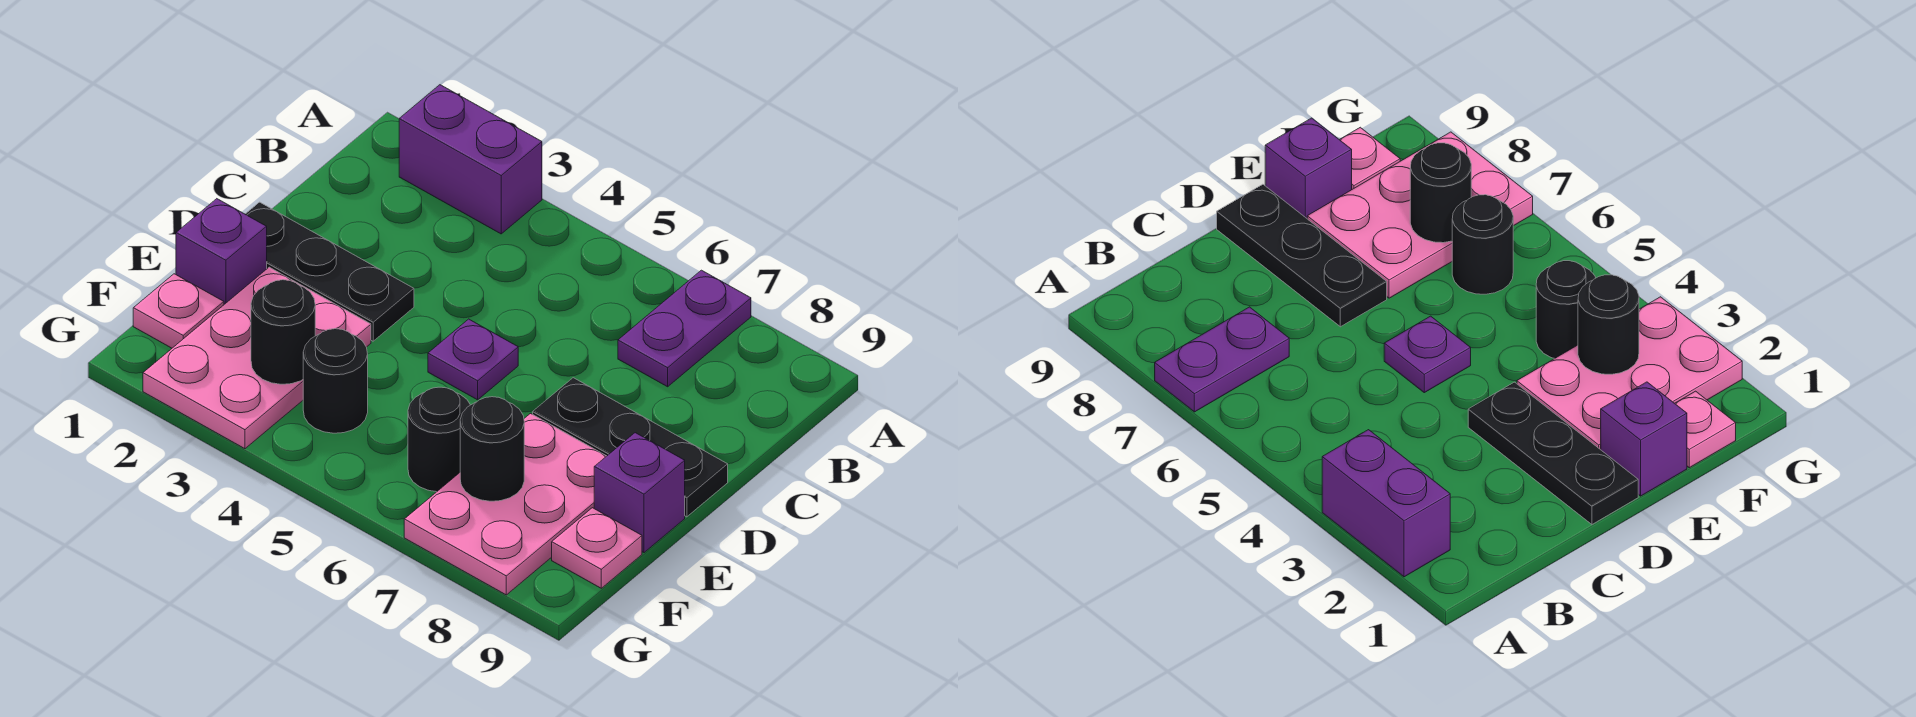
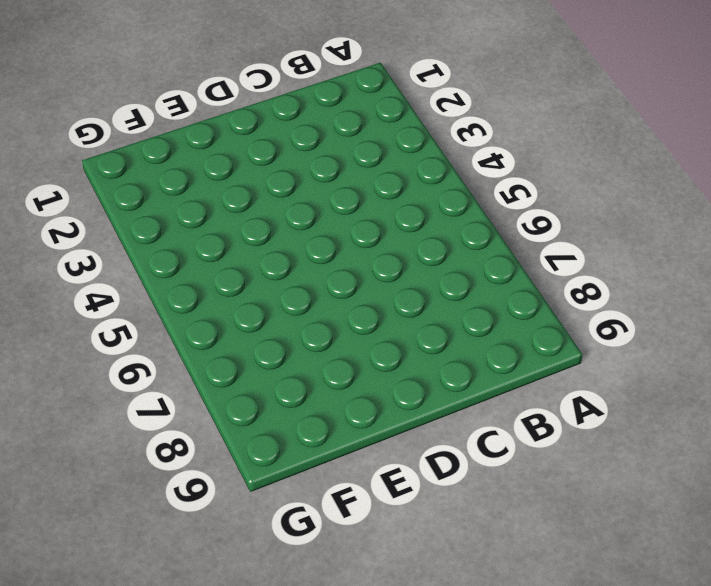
none -> purple brick A2:A3 level 1
none -> purple plate A7:B7 level 1
none -> black plate D1:D3 level 1

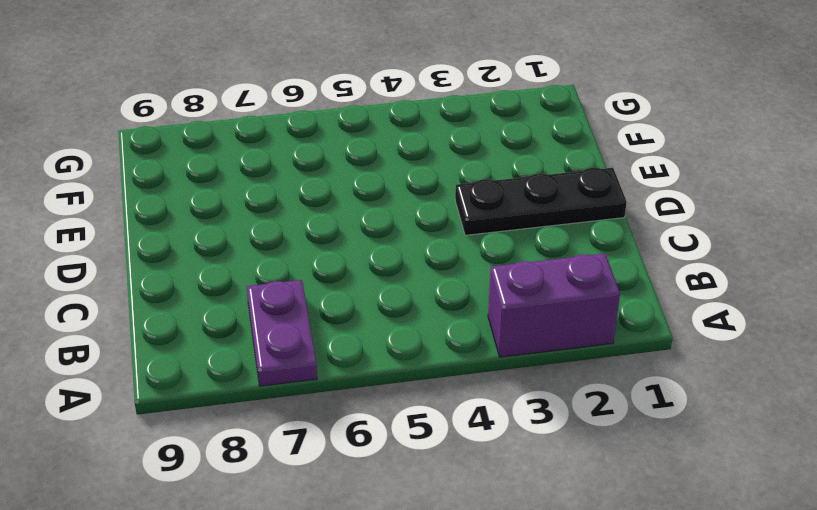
none -> purple plate D5 level 1
none -> black plate D7:D9 level 1
none -> purple brick E1 level 1

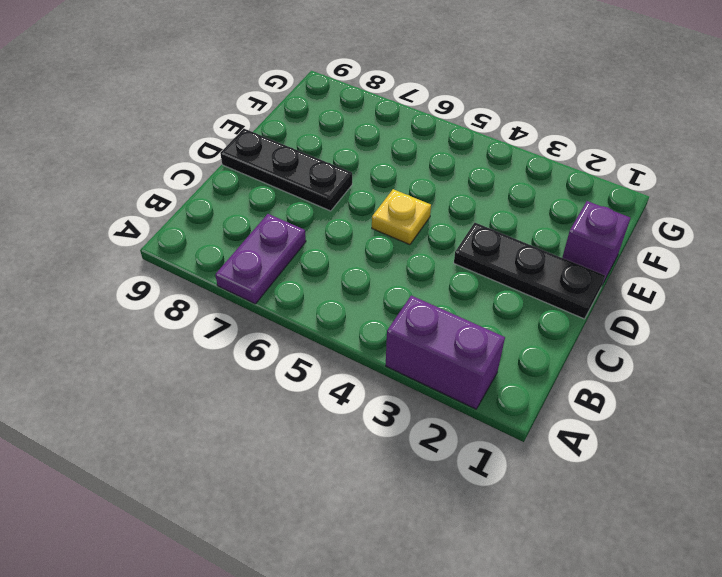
yellow plate D5 level 1 -> purple plate D5 level 1
none -> pink plate E2:G3 level 1
none -> pink plate E7:G8 level 1
none -> purple brick E9 level 1

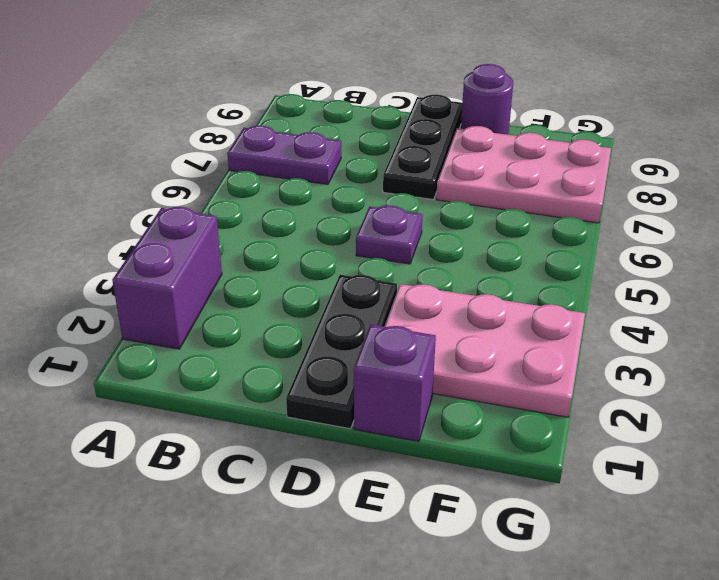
purple round brick E9 level 1 -> purple brick E9 level 1
none -> pink plate F1 level 1
none -> black round brick F4 level 1
none -> black round brick F6 level 1

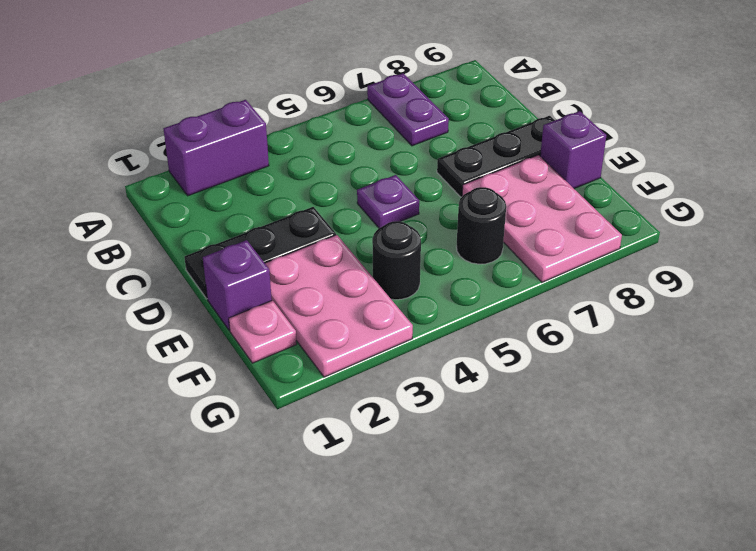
none -> pink plate F9 level 1
none -> black round brick F3 level 2
none -> black round brick F7 level 2

